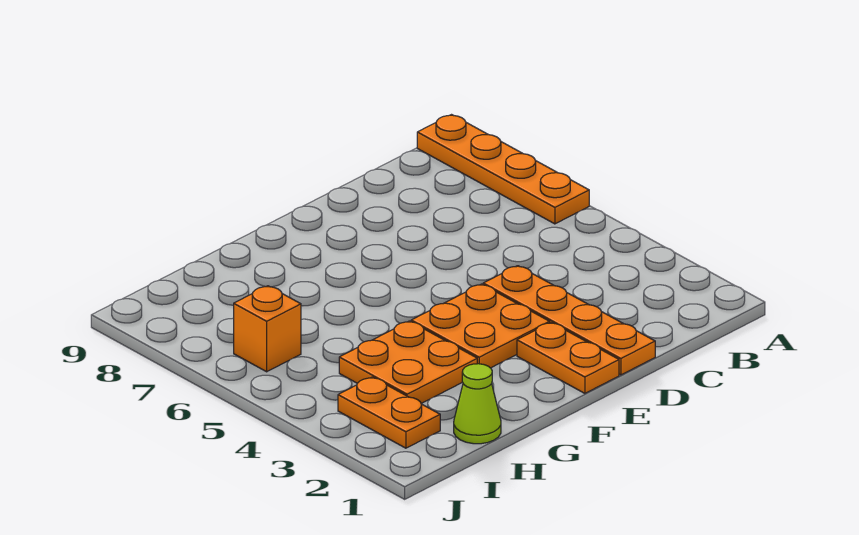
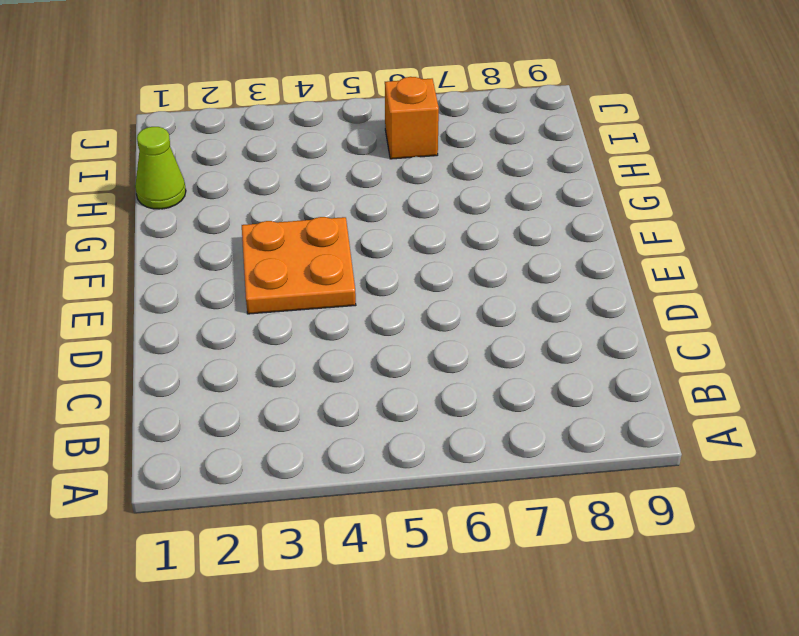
none -> orange plate A6:A9 level 1
none -> orange plate D1:D4 level 1

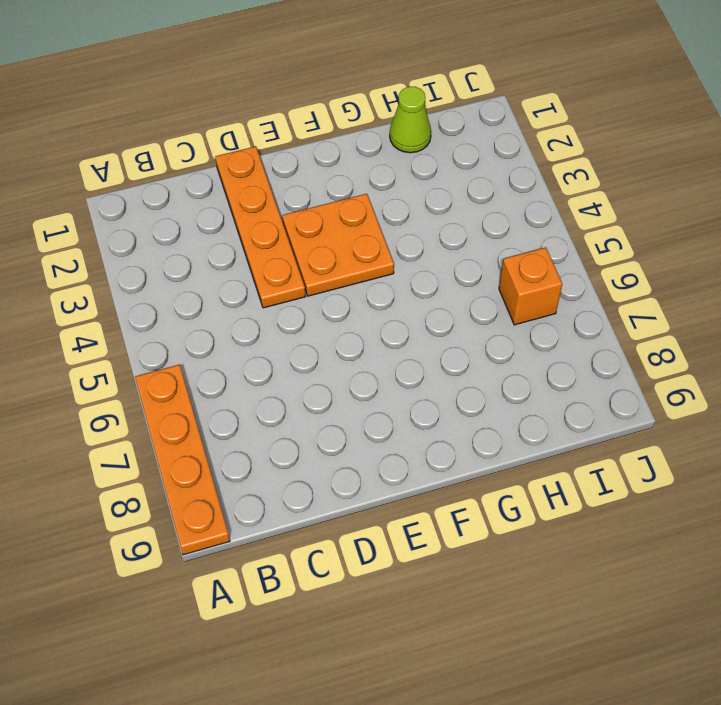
none -> orange plate E1:E2 level 1
none -> orange plate G3:H4 level 1

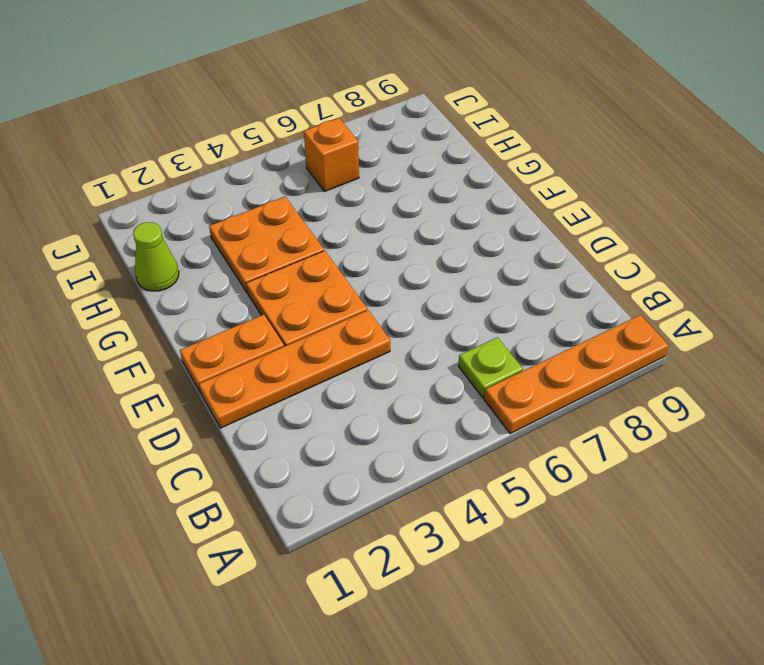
lime plate B6 level 1 -> none
none -> orange plate I2:I3 level 1

